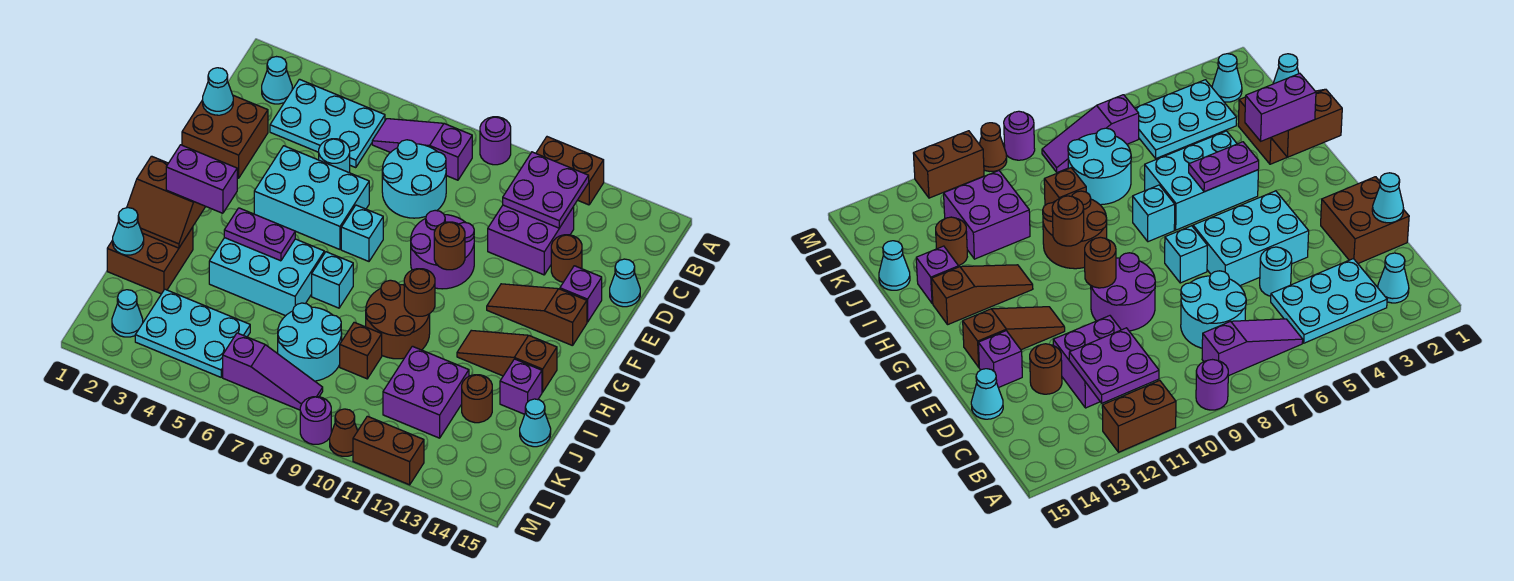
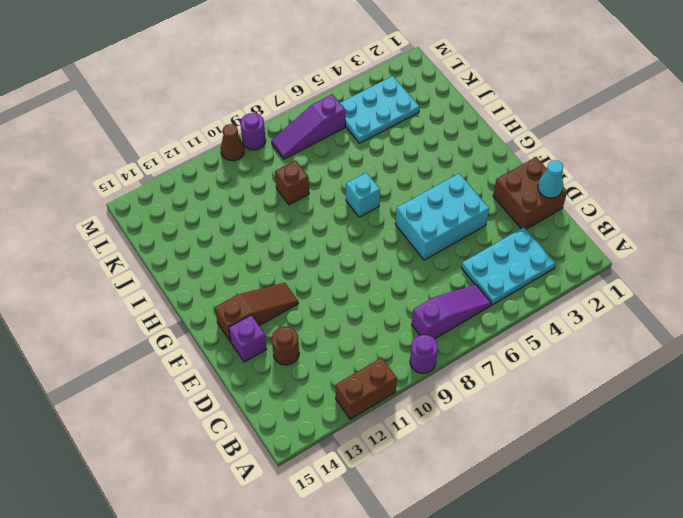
none -> cyan cone B2 level 1
none -> cyan round brick C7:D8 level 1
none -> purple brick C11:D12 level 1
none -> cyan round brick D5 level 1

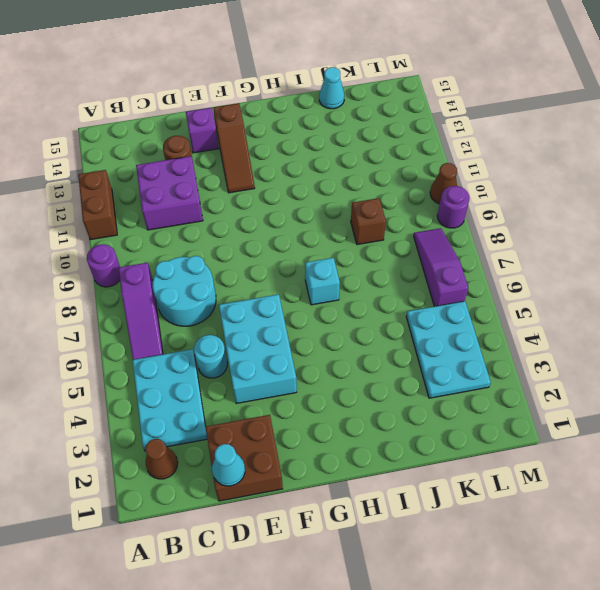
brown cone B2 level 1 -> cyan cone B2 level 1
none -> cyan cone D15 level 1
none -> purple round brick E9:F10 level 1
none -> cyan brick F7 level 1
none -> cyan brick H4:I6 level 1

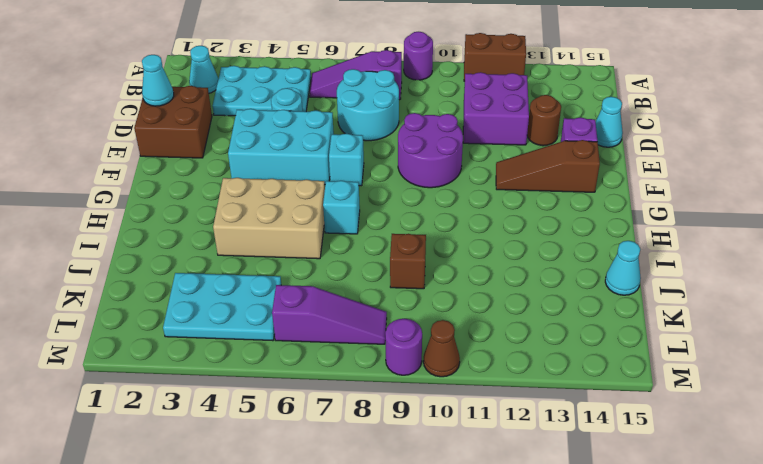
tan brick H4:I6 level 1 -> cyan brick H4:I6 level 1
none -> brown round brick H9:I10 level 1
none -> brown slope H12:H14 level 1 top 14
none -> brown brick I1:J2 level 1
none -> purple brick I14 level 1

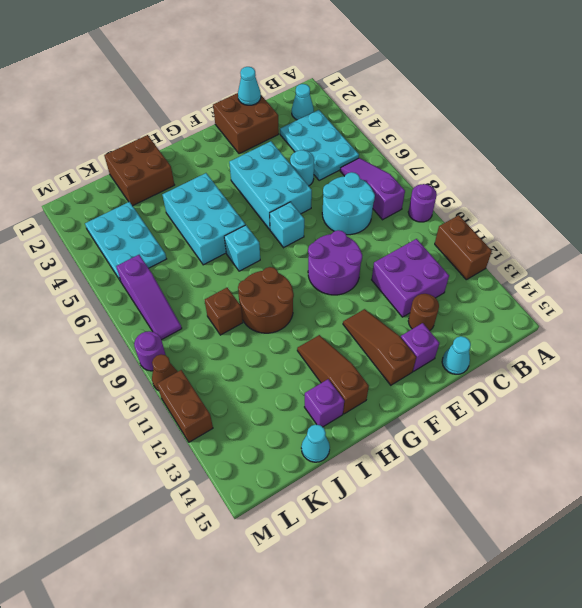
none -> cyan round brick J7:K8 level 1
none -> purple brick J11:K12 level 1
none -> brown round brick J13 level 1
none -> cyan cone L2 level 1

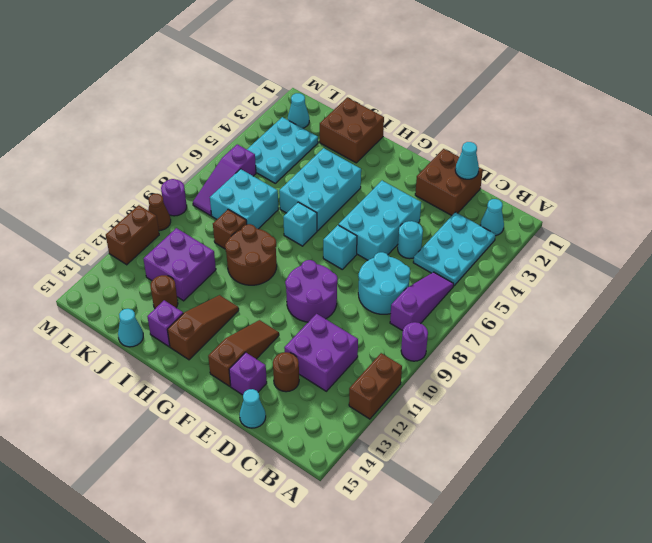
cyan brick J7:K8 level 1 -> cyan round brick J7:K8 level 1
none -> purple plate B11:C12 level 2
none -> brown round brick F10 level 2
none -> brown slope H1:I2 level 2 top H
none -> purple plate H4:H5 level 2

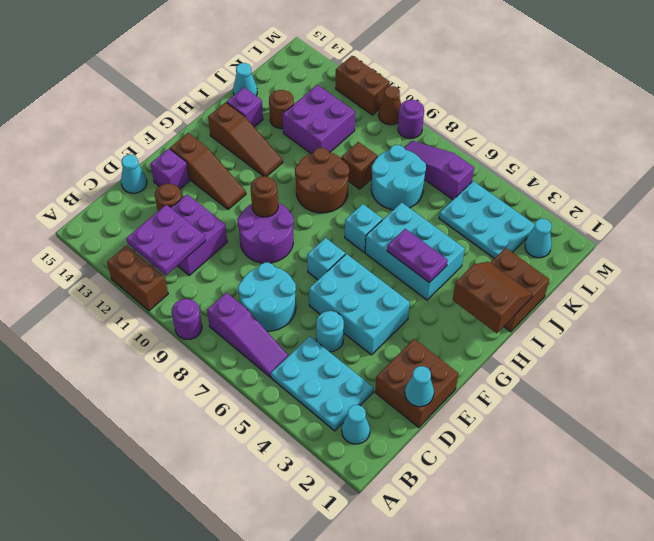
none -> brown round brick H10 level 2
none -> cyan cone J1 level 2
none -> purple brick H2:H3 level 3

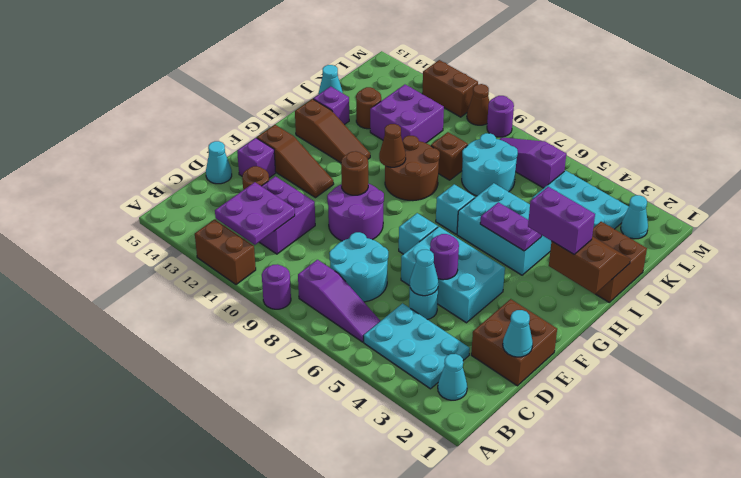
cyan cone D5 level 2 -> cyan cone J1 level 2
purple round brick E5 level 2 -> none
brown cone H10 level 2 -> brown round brick H10 level 2

